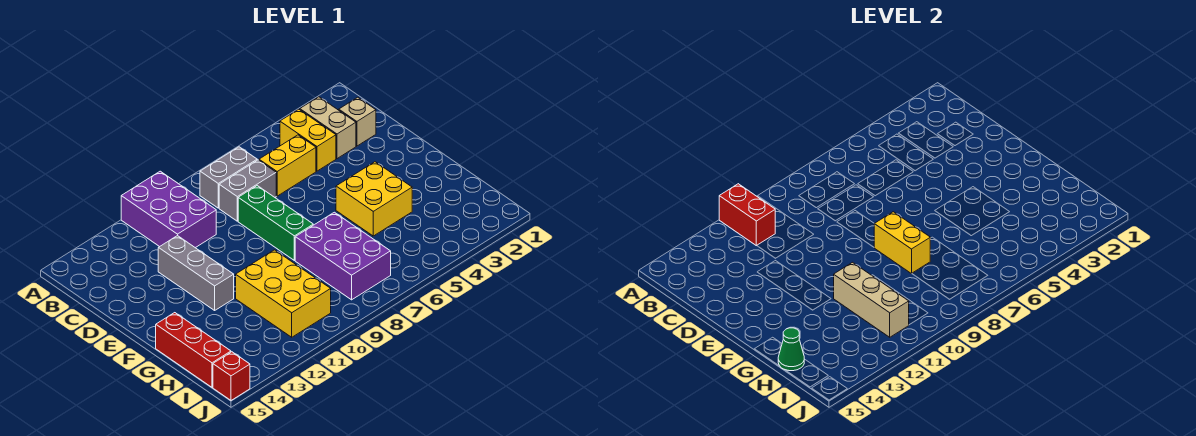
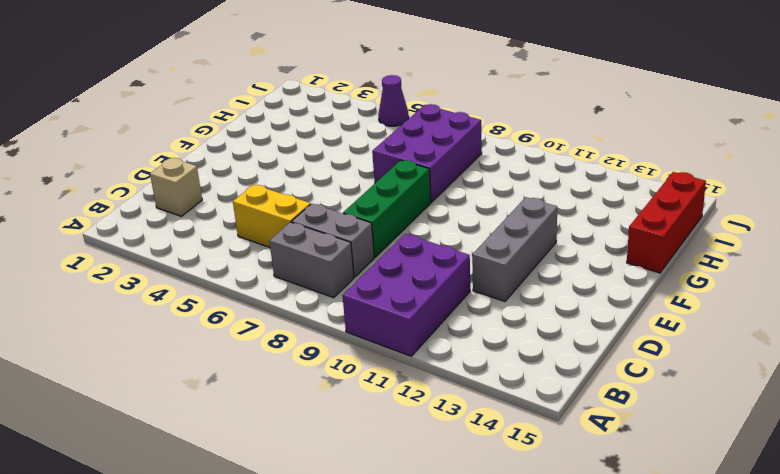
purple cone J5 level 1 -> none
none -> tan brick B3:C3 level 1
none -> yellow brick B4:C4 level 1
none -> yellow brick F4:G5 level 1

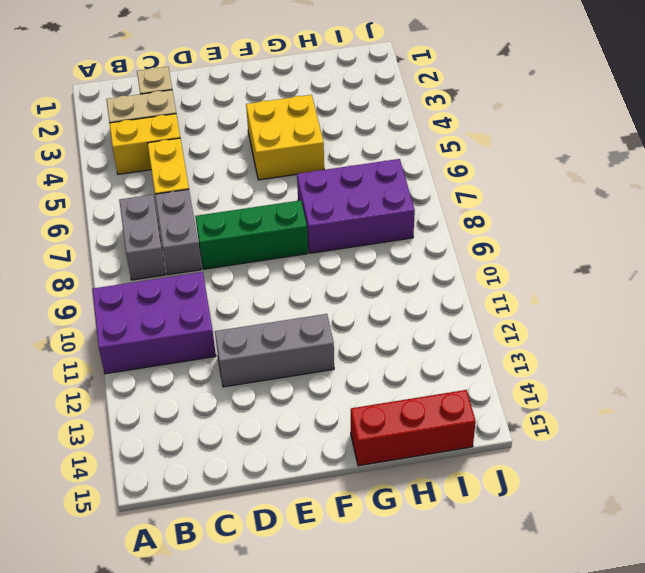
none -> yellow brick G10:I11 level 1
none -> red brick J15 level 1
none -> red brick A11:B11 level 2

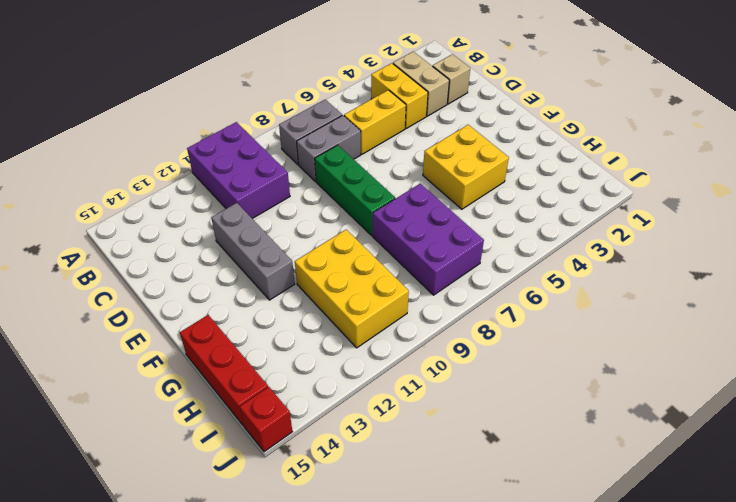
none -> red brick A11:B11 level 2
none -> yellow brick F8:G8 level 2
none -> tan brick G11:I11 level 2

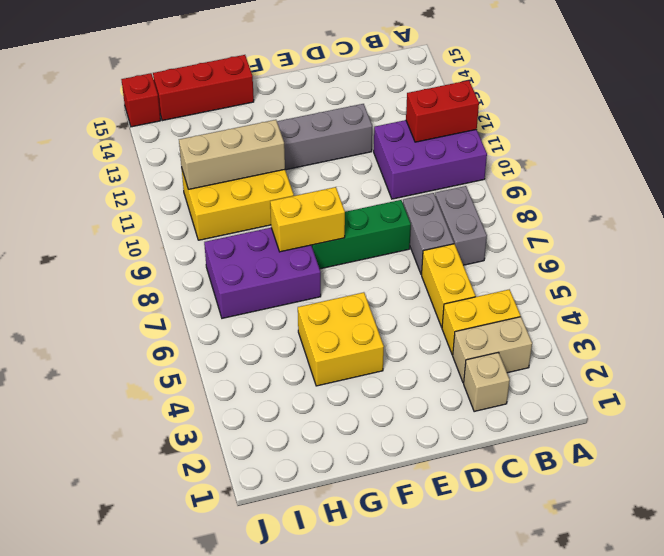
none -> green cone H15 level 2

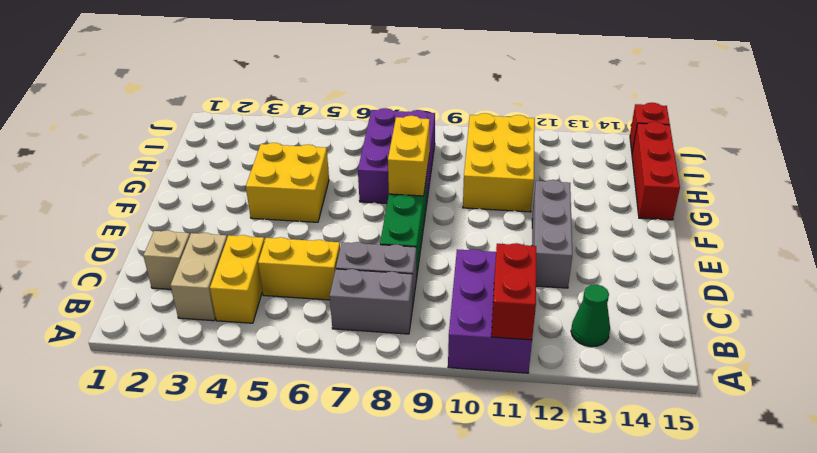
green cone B13 level 1 -> green cone H15 level 2
none -> tan brick G11:I11 level 2

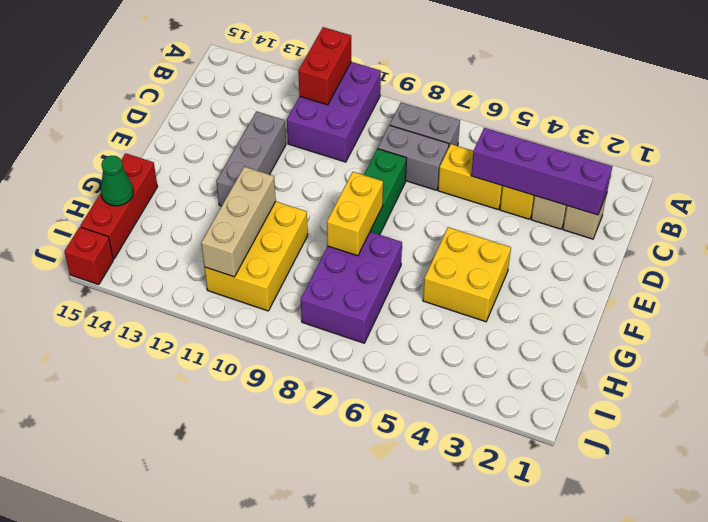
purple brick C2:C5 level 2 -> none

